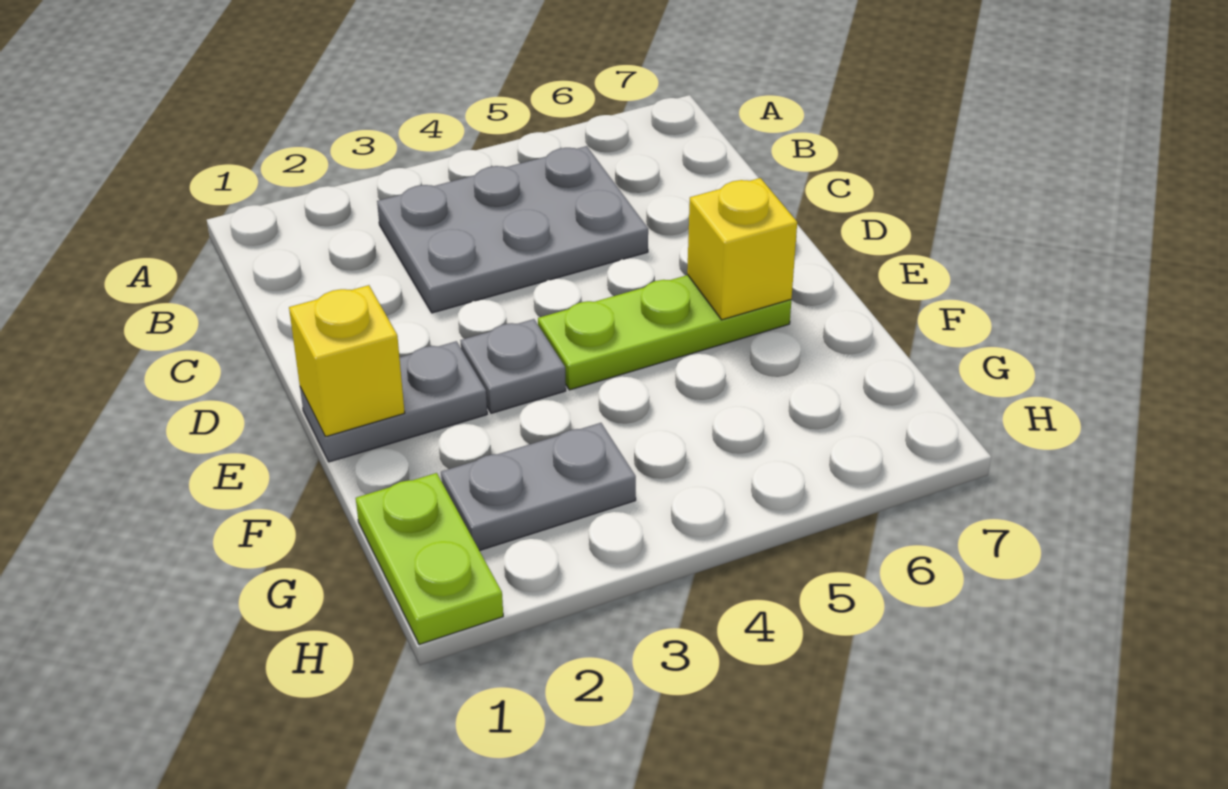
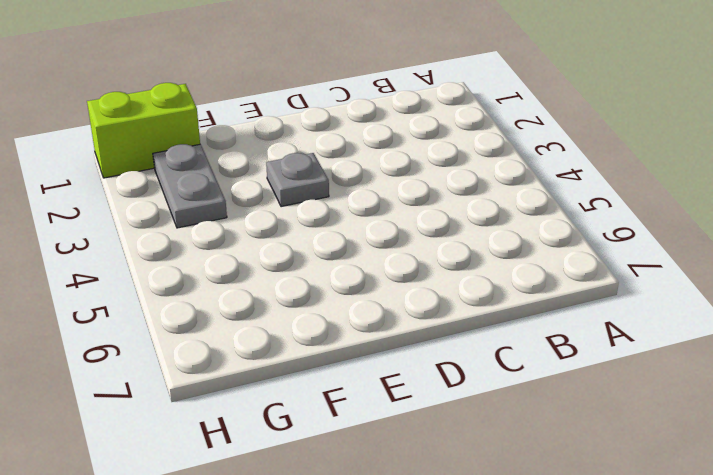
lime brick G1:H1 level 1 -> lime plate G1:H1 level 1
none -> grey plate B3:C5 level 1
none -> grey plate E1:E2 level 1

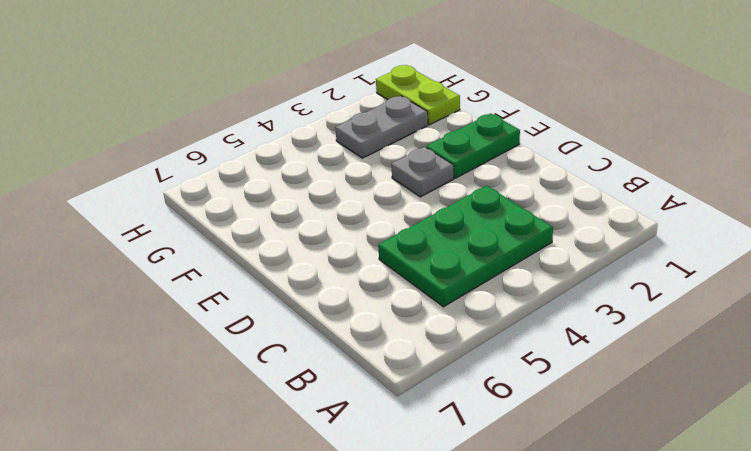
green plate B3:C5 level 1 -> grey plate B3:C5 level 1
green plate E1:E2 level 1 -> grey plate E1:E2 level 1
none -> lime plate E4:E6 level 1
none -> yellow brick E1 level 2

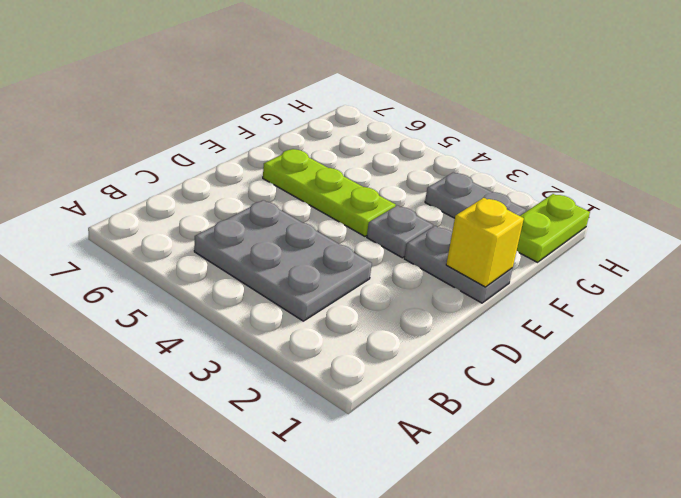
none -> yellow brick E6 level 2

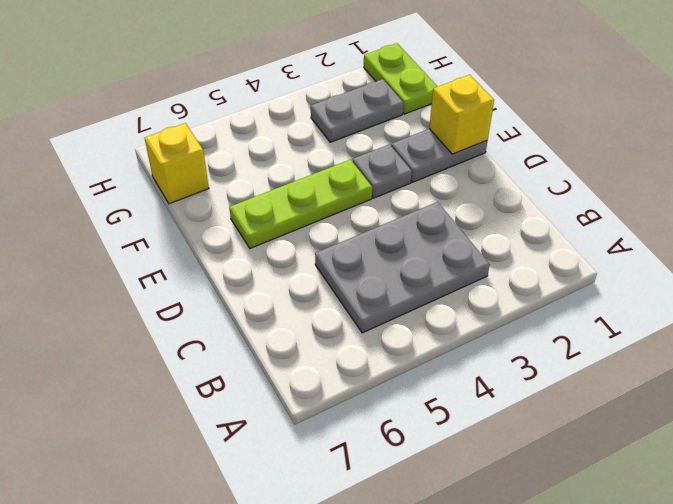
yellow brick G7 level 1 -> yellow brick E6 level 2

